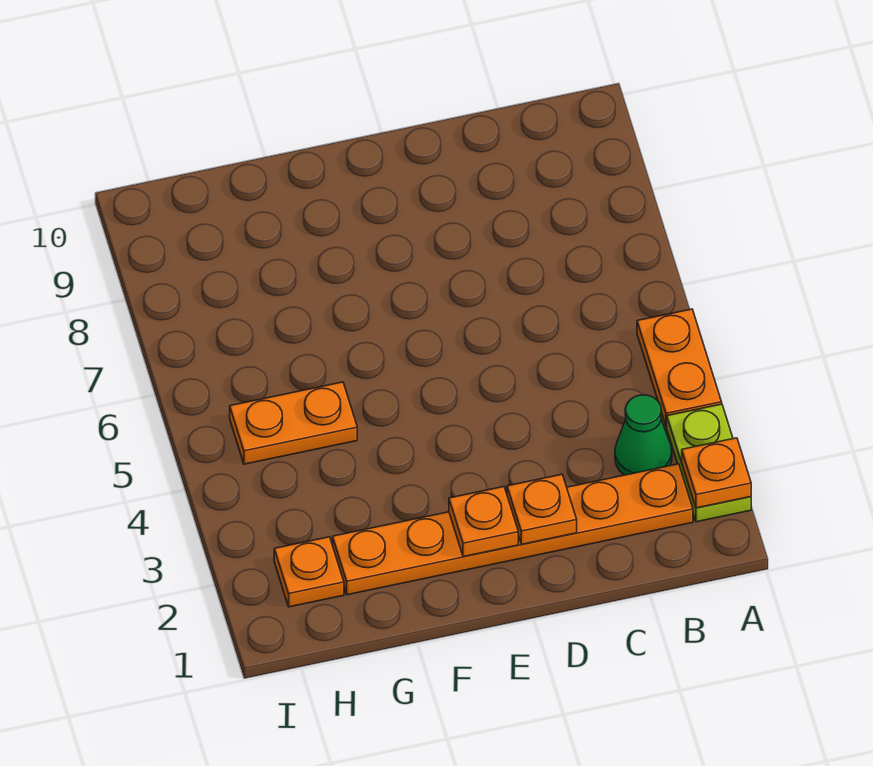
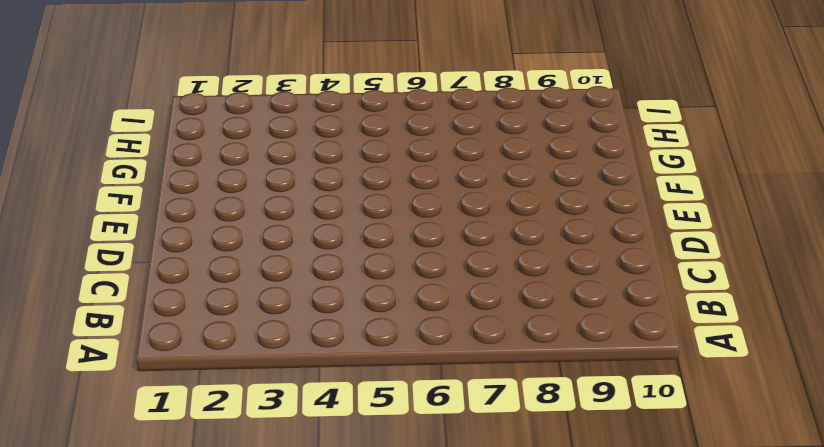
none -> lime plate A2:A3 level 1
none -> orange plate A4:A5 level 1

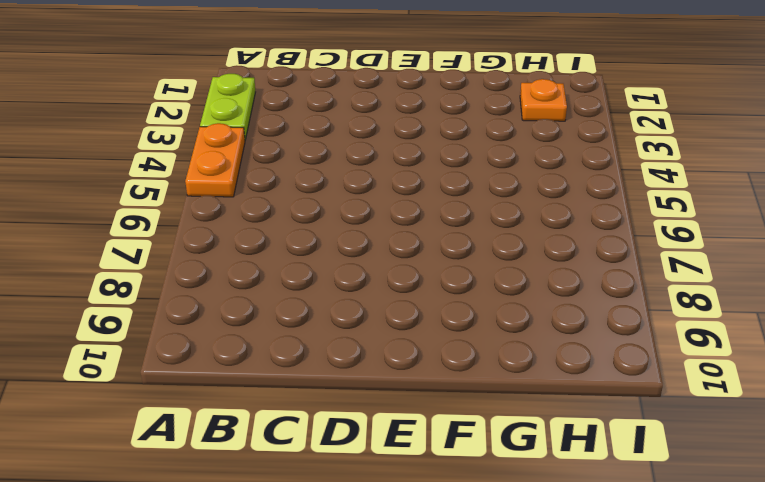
none -> orange plate B2:G2 level 1
none -> green cone B3 level 1

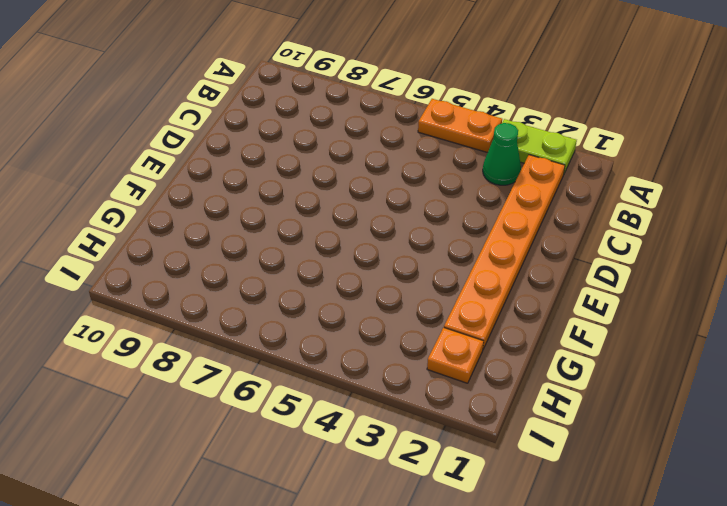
none -> orange plate G5:H5 level 1
none -> orange plate A2 level 2

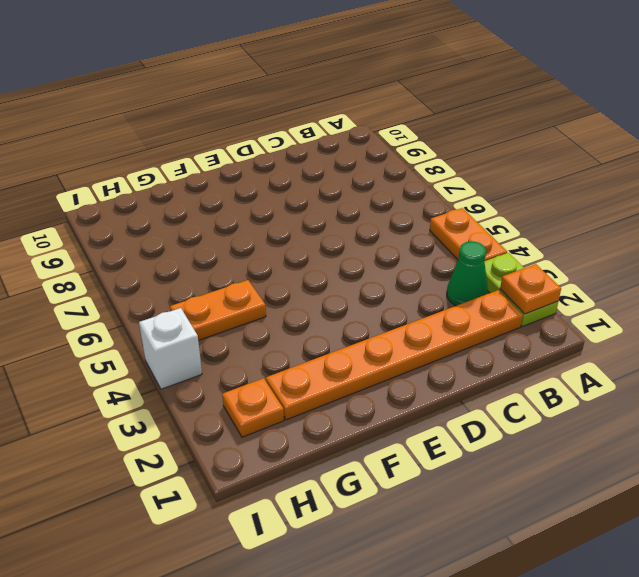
white brick I4 level 1 -> none
none -> orange plate D2 level 2
none -> orange plate E2 level 2

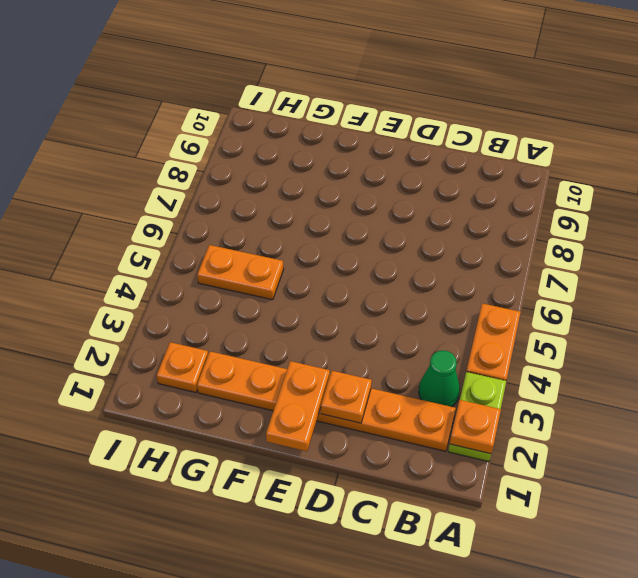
orange plate E1:E2 level 2 -> orange plate E2 level 2

